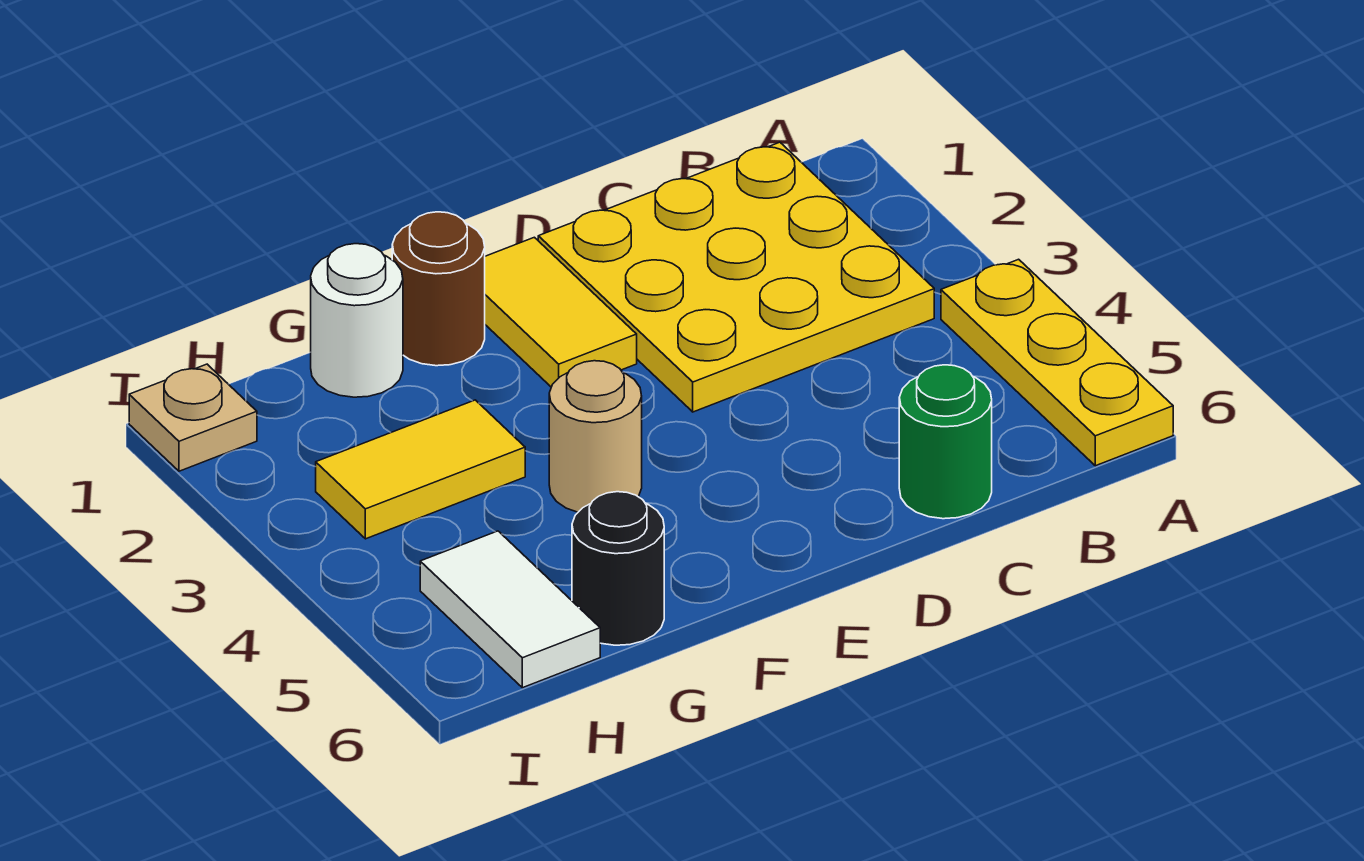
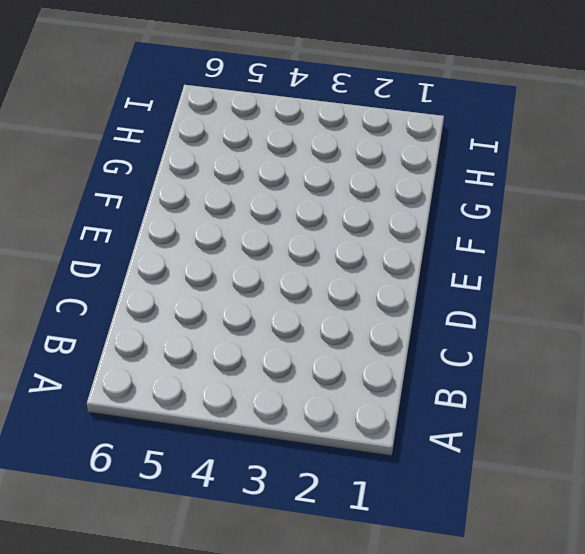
none -> yellow plate A4:A6 level 1
none -> yellow plate B1:D3 level 1

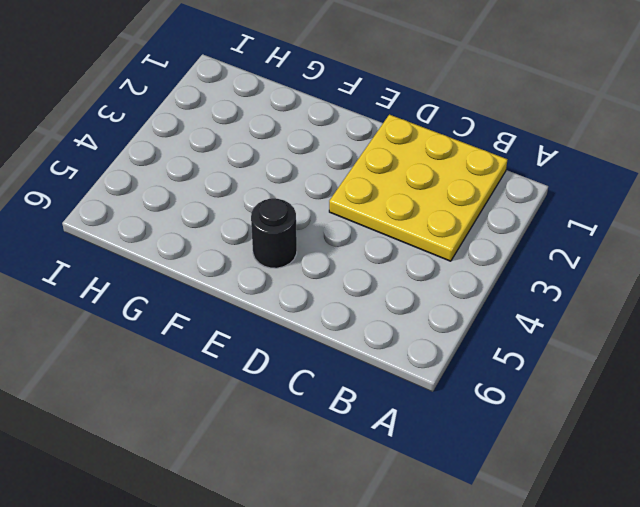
black round brick E5 level 1 -> black round brick G6 level 1
none -> yellow plate A4:A6 level 1
none -> green round brick C6 level 1

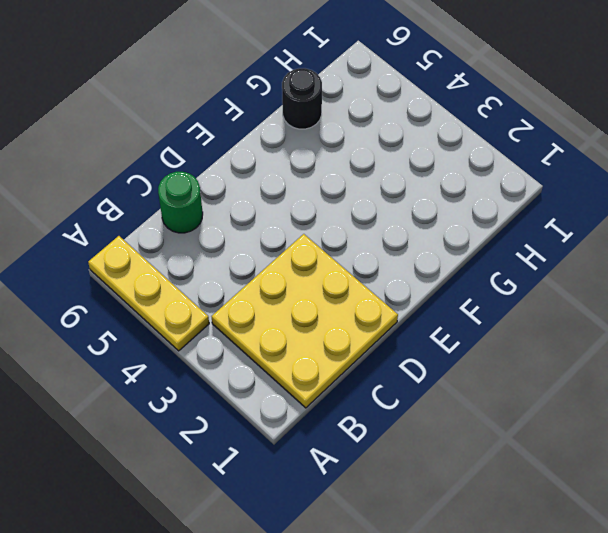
none -> yellow tile E1:E2 level 1
none -> brown round brick F1 level 1

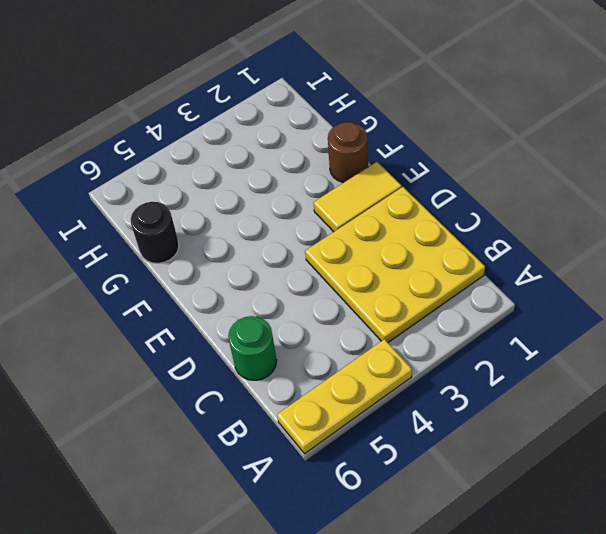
none -> tan round brick F4 level 1
none -> white round brick G1 level 1

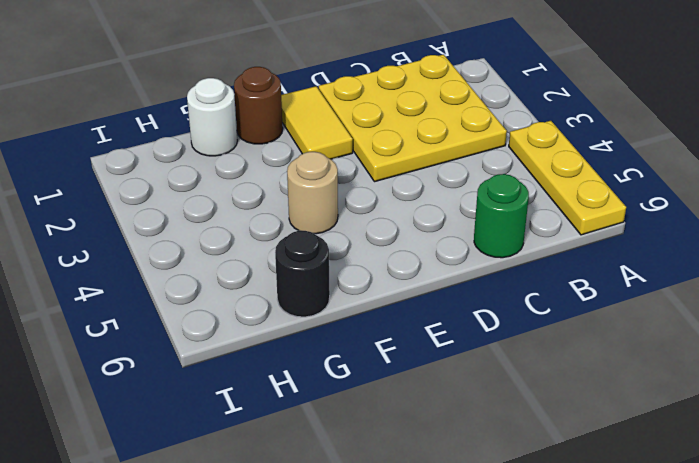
none -> yellow tile G3:H3 level 1
none -> white tile H5:H6 level 1

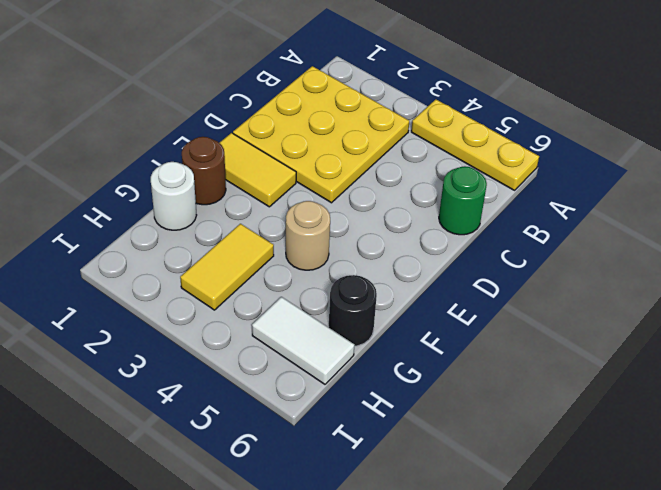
none -> tan plate I1 level 1

